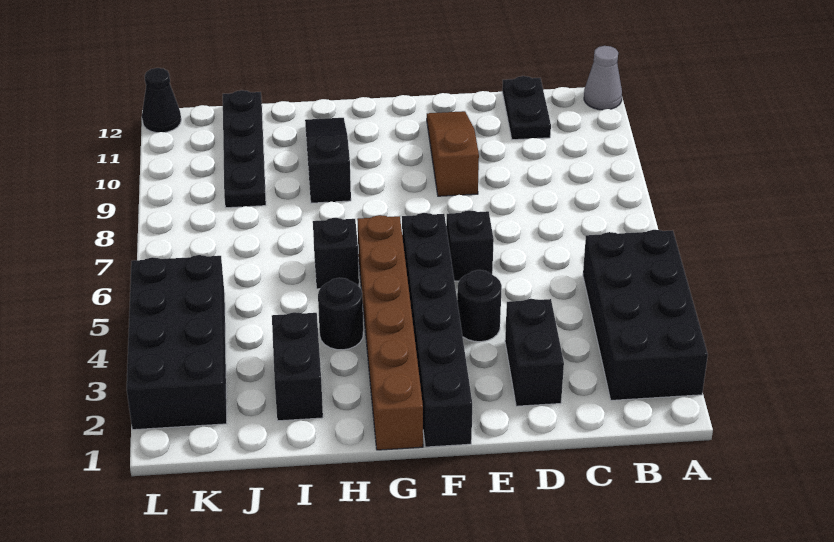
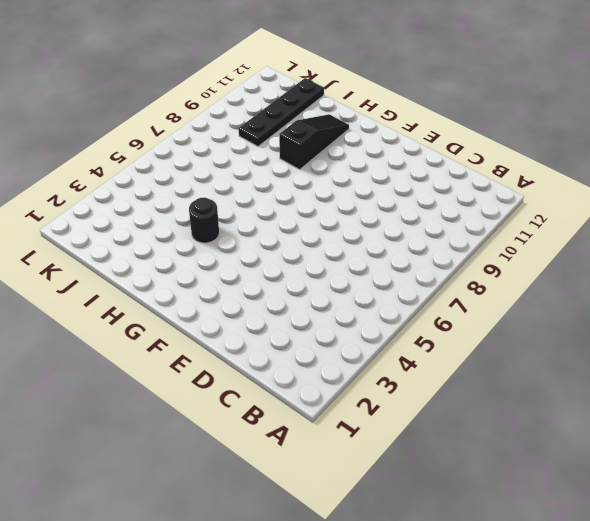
none -> black brick A2:B5 level 1
none -> grey cone A12 level 1
none -> black plate C11:C12 level 1

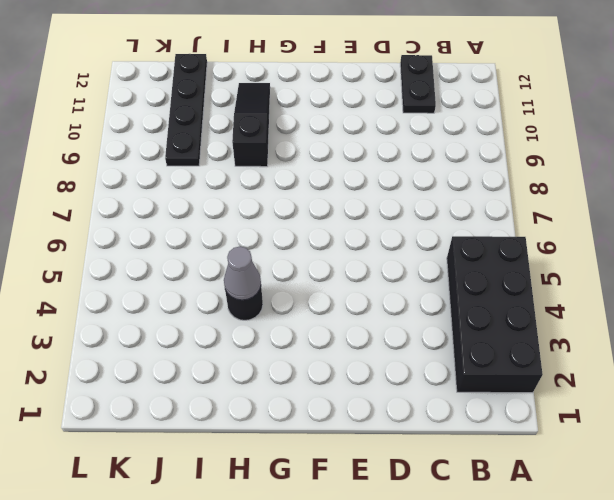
grey cone H4 level 2 -> grey cone A12 level 1
none -> black brick D2:D3 level 1
none -> black round brick E4 level 1
none -> black brick E6 level 1

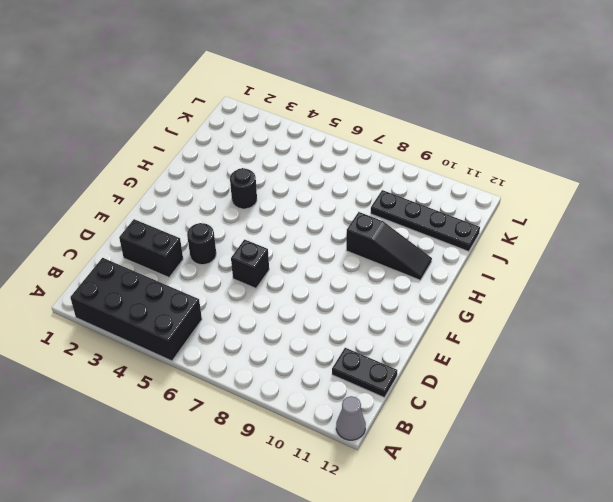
none -> brown slope E9:E11 level 1 top 9
none -> black brick F1:F6 level 1
none -> brown brick G1:G6 level 1

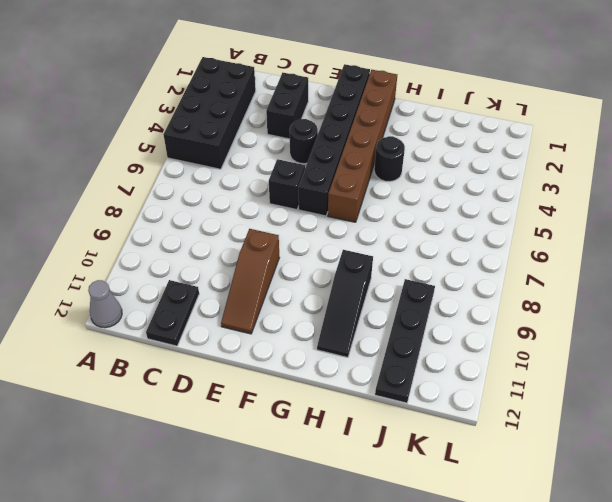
none -> black brick H6 level 1
none -> black brick I2:I3 level 1
none -> black brick K2:L5 level 1

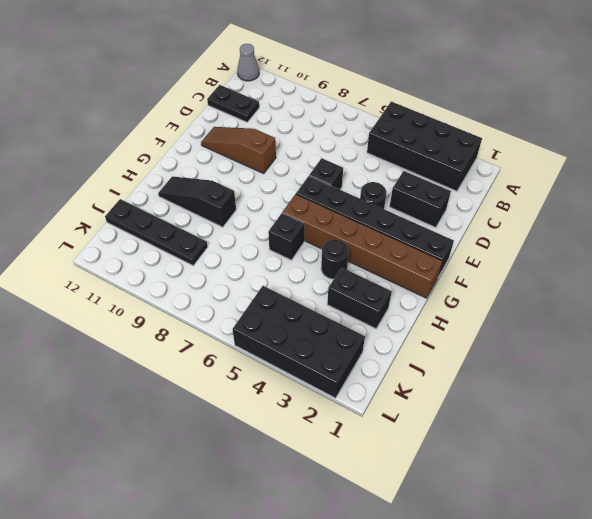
none -> black cone L12 level 1

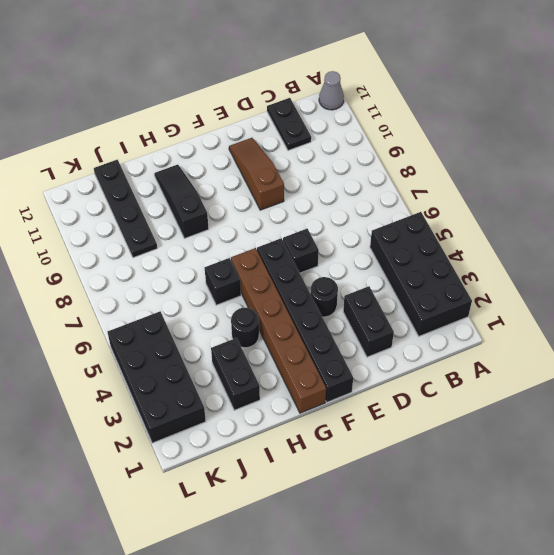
none -> black cone L12 level 1

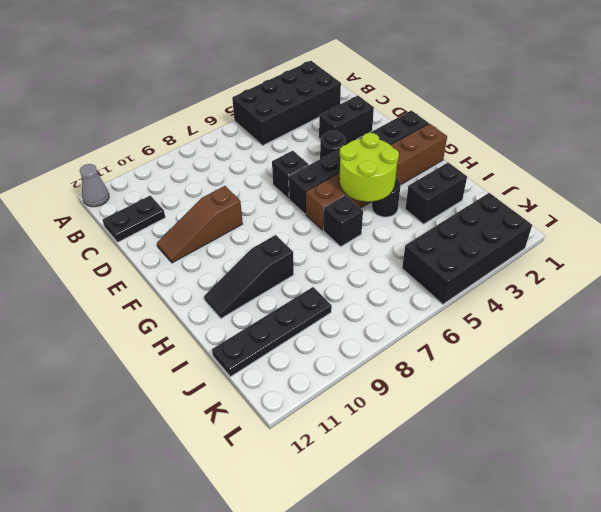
lime round brick G4:H5 level 2 -> none
none -> black cone L12 level 1

